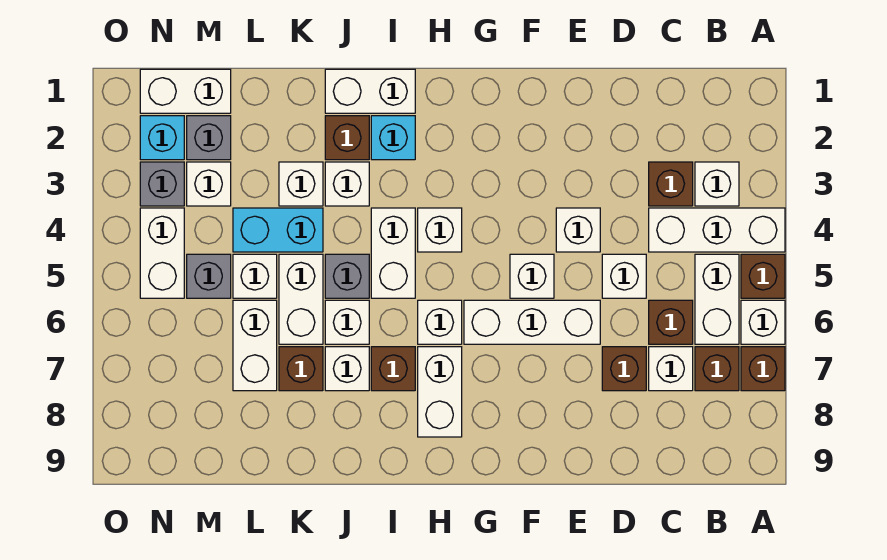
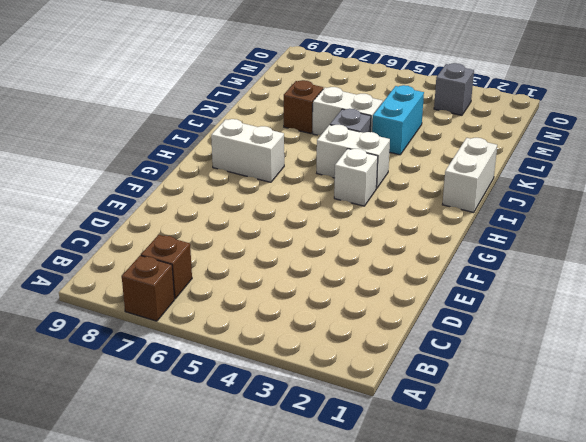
none -> white brick A4:C4 level 1
none -> brown brick A5 level 1
none -> white brick A6 level 1
none -> white brick B3 level 1

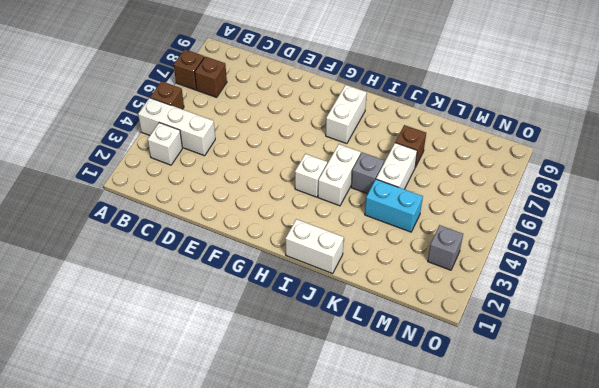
none -> white brick A6 level 1
none -> white brick B5:B6 level 1
none -> brown brick C3 level 1
none -> brown brick C6 level 1

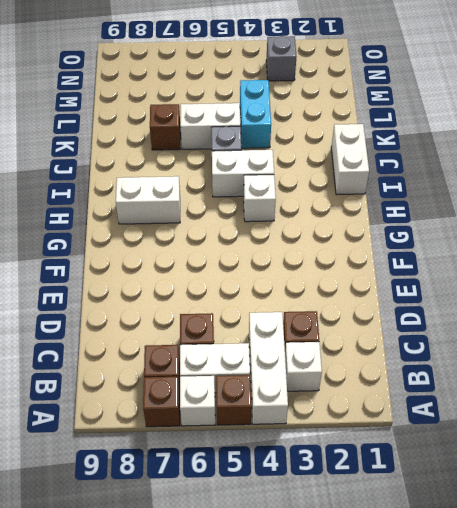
none -> white brick C7 level 1
none -> white brick D5 level 1
none -> brown brick D7 level 1
none -> white brick E4 level 1

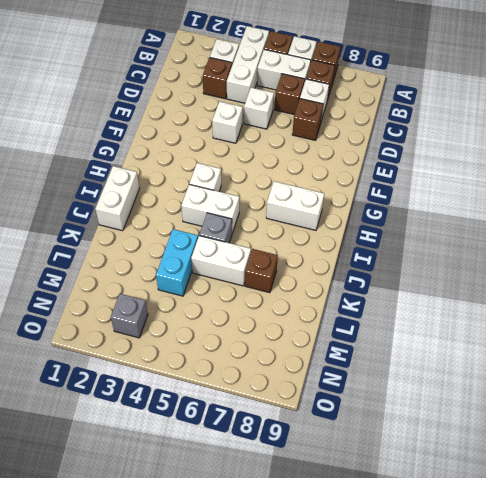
none -> white brick E6:G6 level 1
none -> white brick F5 level 1
none -> white brick H6 level 1
none -> cyan brick I2 level 1

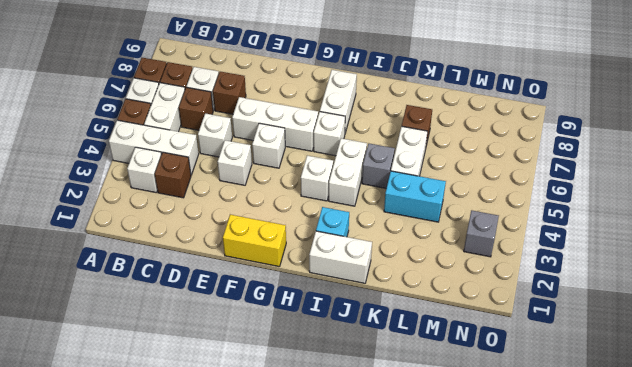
yellow brick F1:G1 level 1 -> none
none -> brown brick I7 level 1
none -> brown brick J2 level 1
none -> white brick J3 level 1
none -> white brick J6 level 1

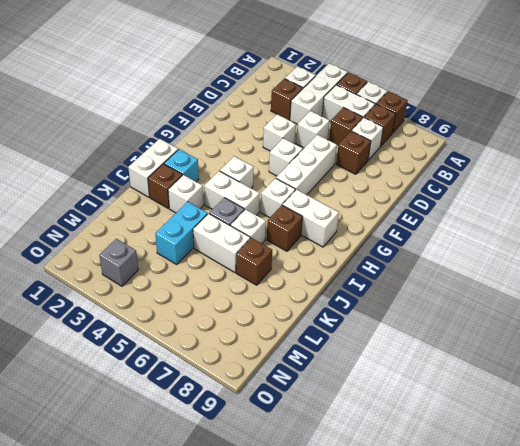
none -> white brick J7 level 1
none -> white brick K3 level 1
none -> white brick L5 level 1
none -> white brick L6:L7 level 1

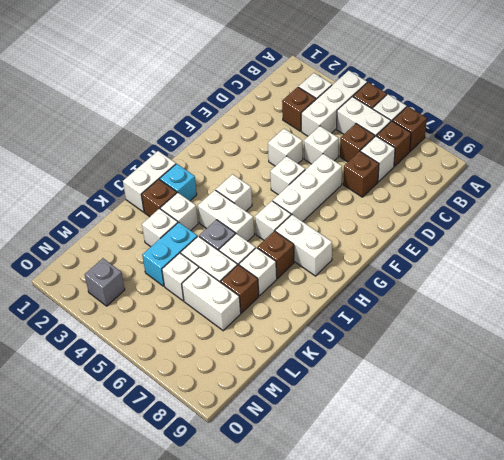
none -> white brick M1:N1 level 1
none -> grey brick M2 level 1
none -> white brick M3 level 1
none -> grey brick M5 level 1

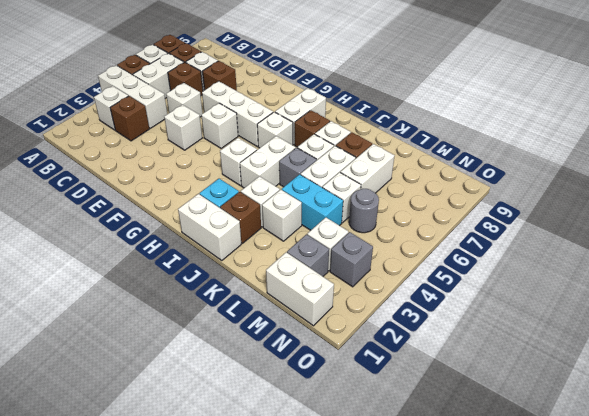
grey round brick M5 level 1 -> grey brick M5 level 1
none -> cyan brick N2 level 1
none -> white brick N4:N5 level 1

